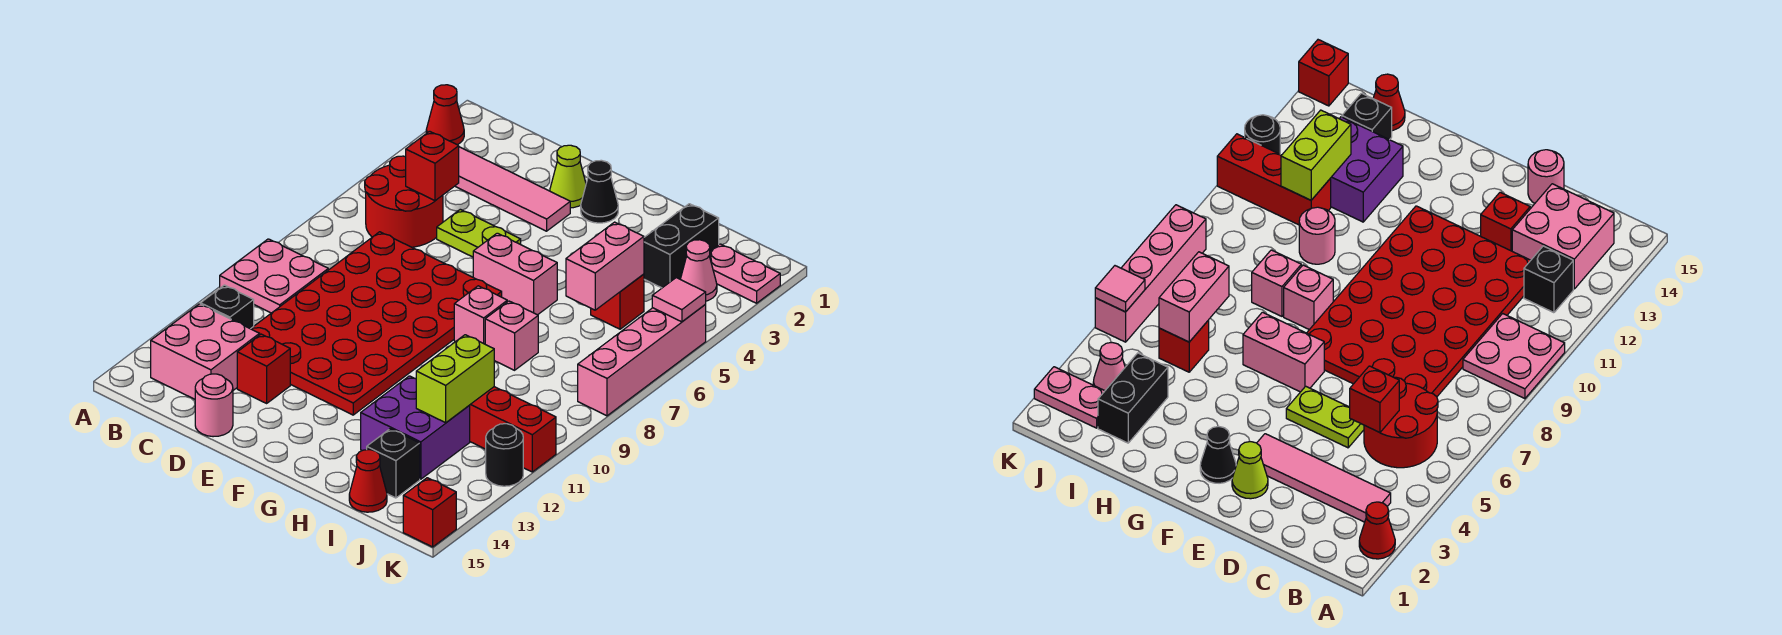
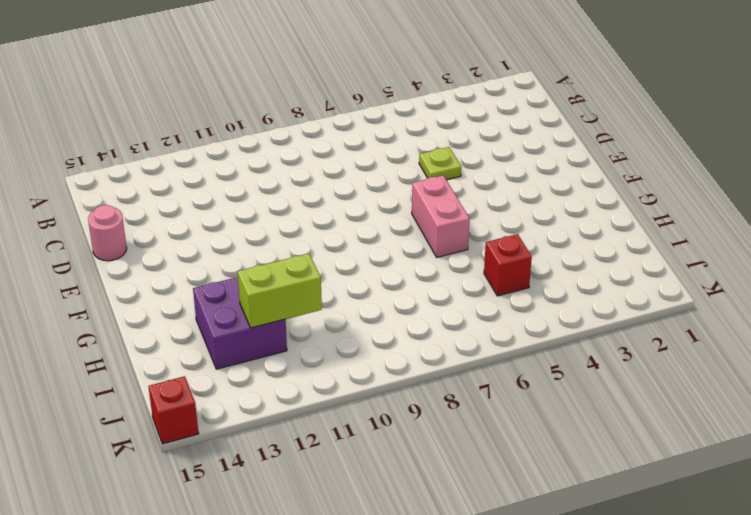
lime plate D5 level 1 -> lime plate D5:E5 level 1
none -> red cone A2 level 1
none -> pink plate A9:B10 level 1
none -> pink tile B3:E3 level 1
none -> red round brick B5:C6 level 1

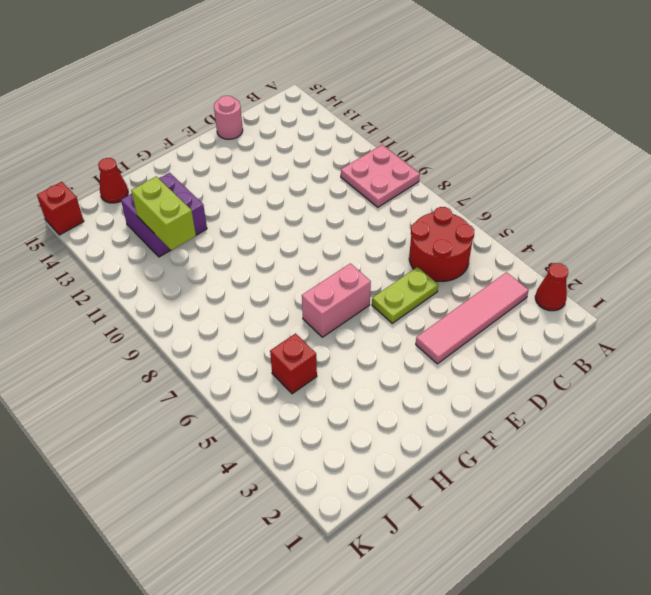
none -> black brick B12 level 1
none -> pink brick B13:C14 level 1
none -> red plate C7:F12 level 1
none -> red brick D13 level 1

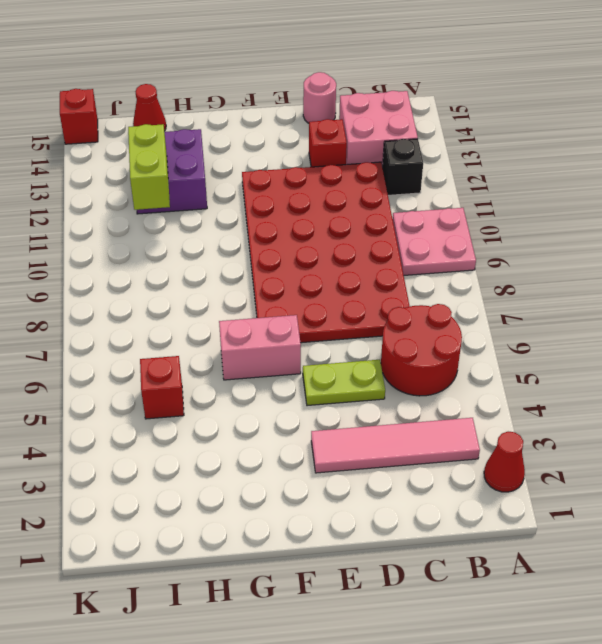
none -> lime cone E2 level 1
none -> black cone F2 level 1
none -> pink brick G8 level 1
none -> pink brick H8 level 1

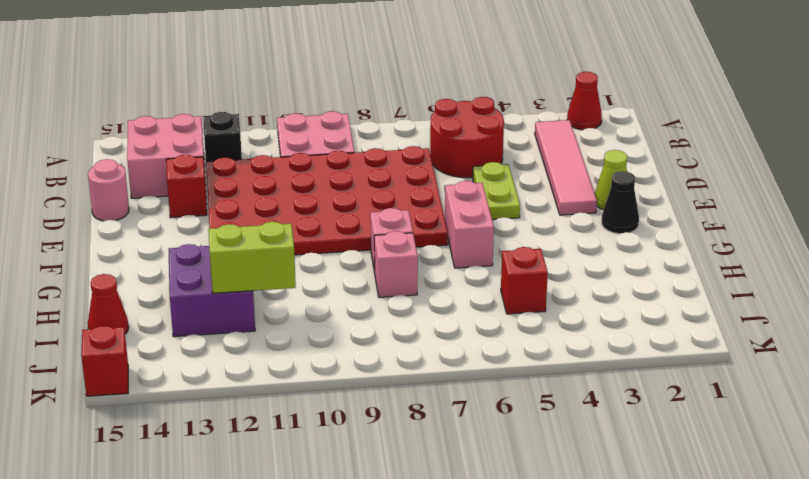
none -> pink round brick H10 level 1
none -> black brick I2:I3 level 1
none -> red brick I11:K11 level 1
none -> black brick I14 level 1

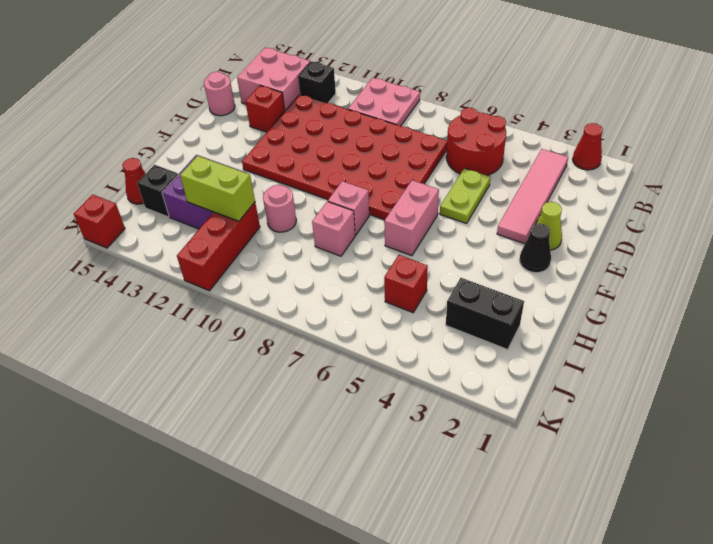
none -> pink plate J2:K2 level 1
none -> pink cone J3 level 1
none -> pink brick K5:K8 level 1
none -> black round brick K12 level 1

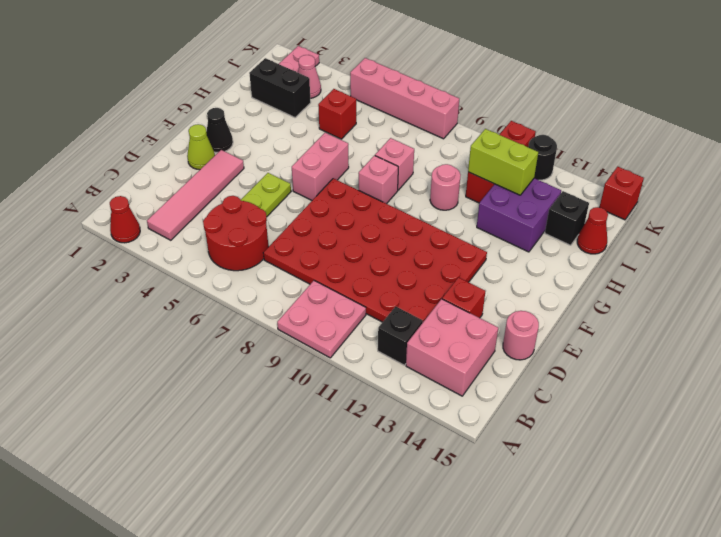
none -> red brick C5 level 2
none -> pink brick I5:I6 level 2
none -> pink tile K5 level 2

